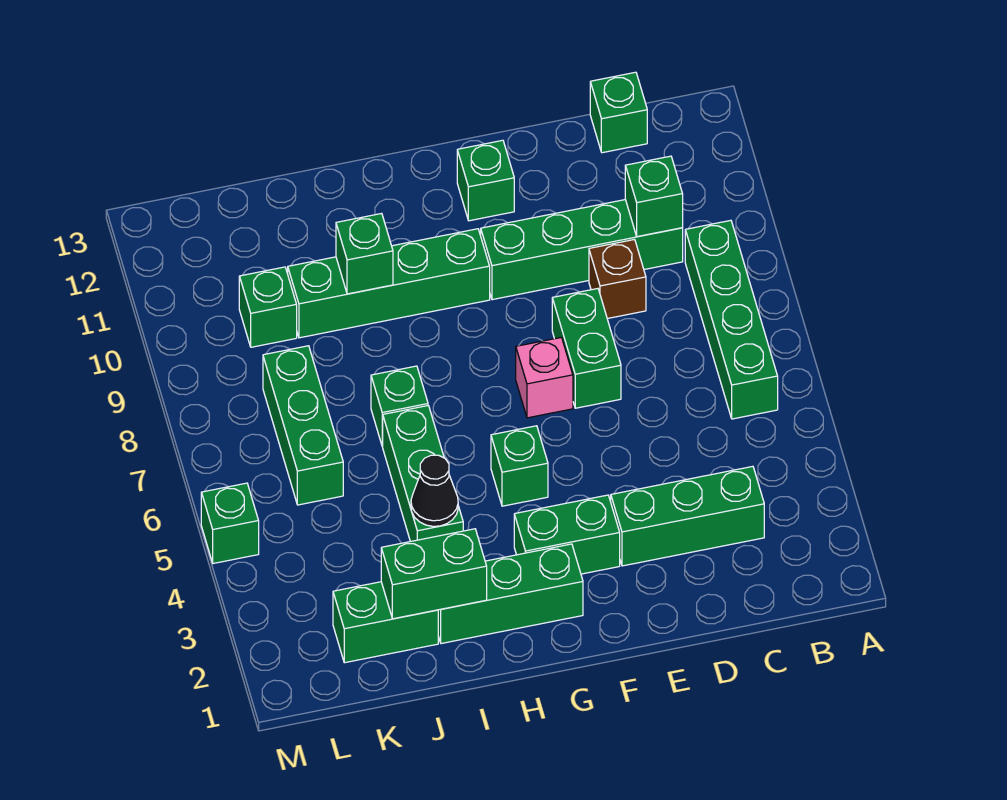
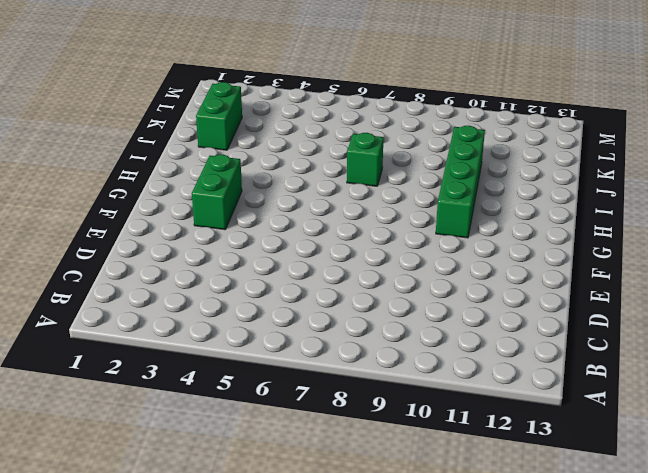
none -> green brick B6:B9 level 1
none -> green brick C3:E3 level 1
none -> green brick C10:F10 level 1

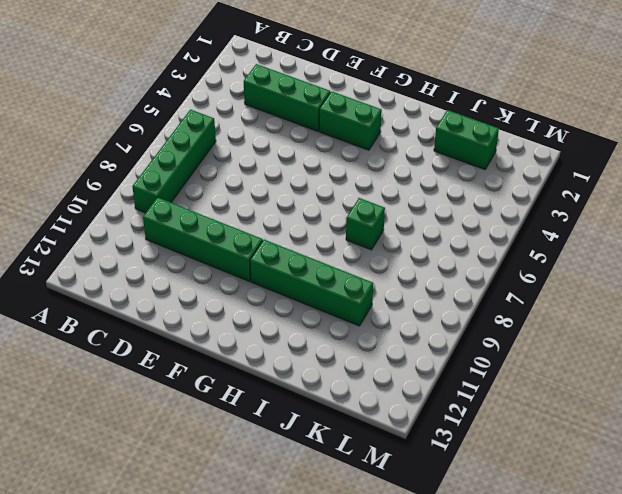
none -> green brick C13 level 1
none -> brown brick D9 level 1
none -> green brick E7:E8 level 1

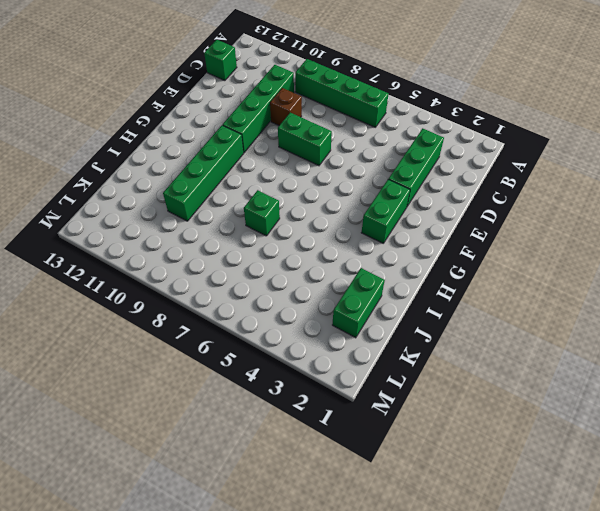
none -> pink brick F7 level 1
none -> green brick F12 level 1
none -> green brick G2:I2 level 1

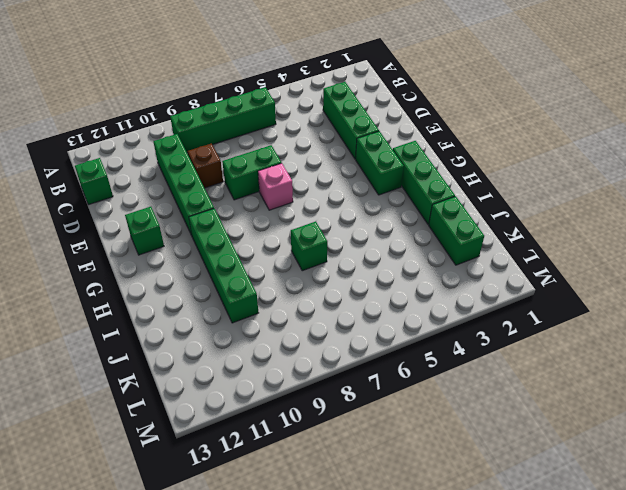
none -> green brick G5 level 1
none -> green brick I4:I6 level 1
none -> green brick K6:K8 level 1

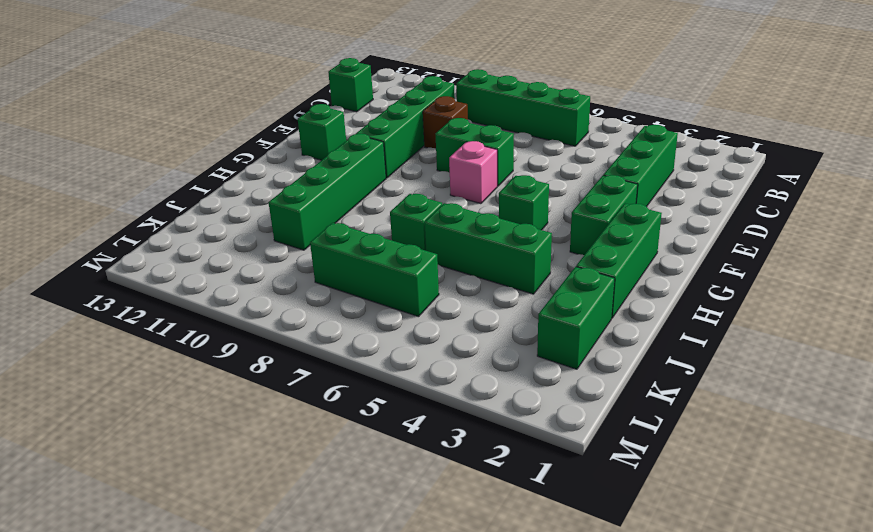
none -> green brick K10 level 1
none -> green brick M5 level 1
none -> green brick C10 level 2

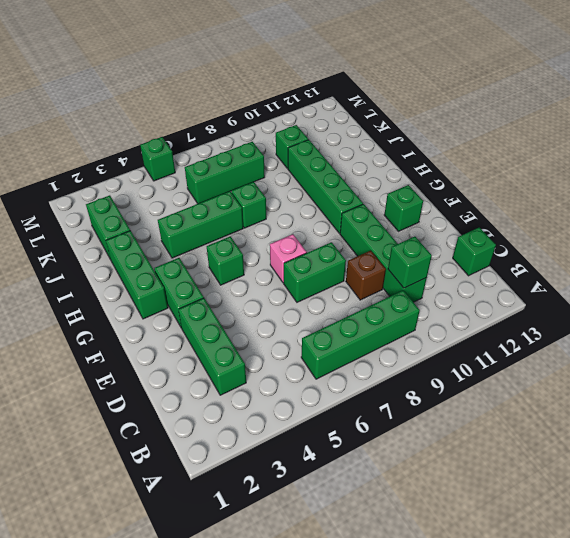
none -> green brick I2:J2 level 2
none -> black cone I4 level 2
none -> green brick I10 level 2

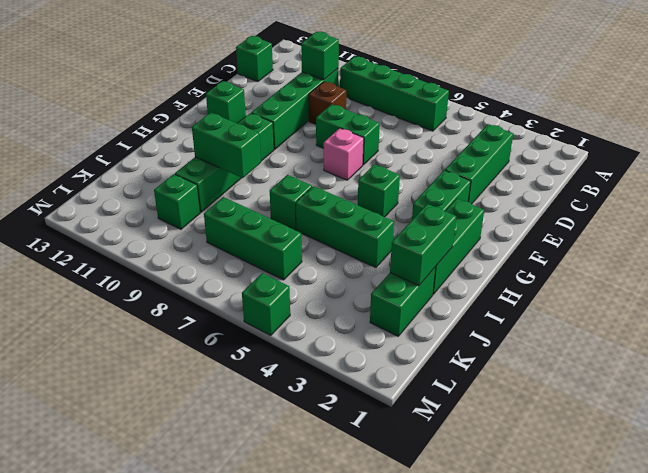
green brick I9:I10 level 2 -> green brick I10 level 2
none -> black cone I4 level 2

